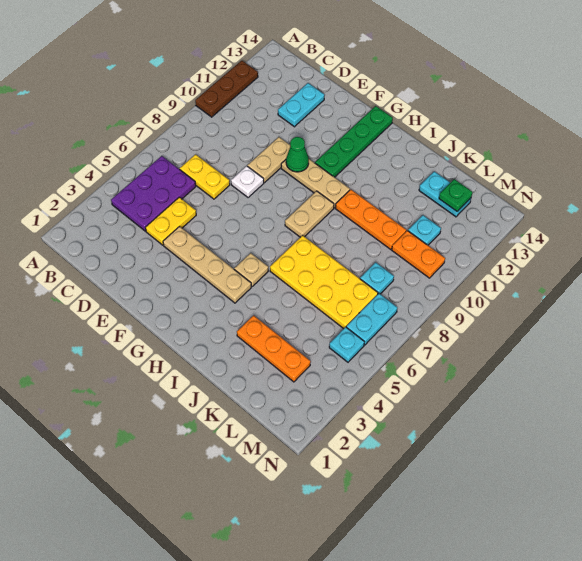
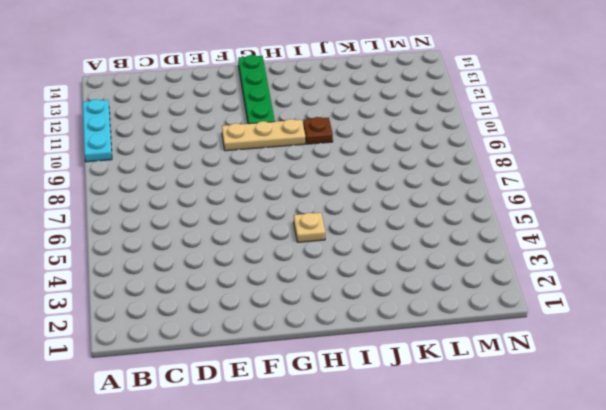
cyan plate A10:A12 level 1 -> brown plate A10:A12 level 1
brown plate I10 level 1 -> orange plate I10:K10 level 1
none -> purple plate B4:C6 level 1
none -> yellow plate C7:D7 level 1
none -> yellow plate D4:D5 level 1

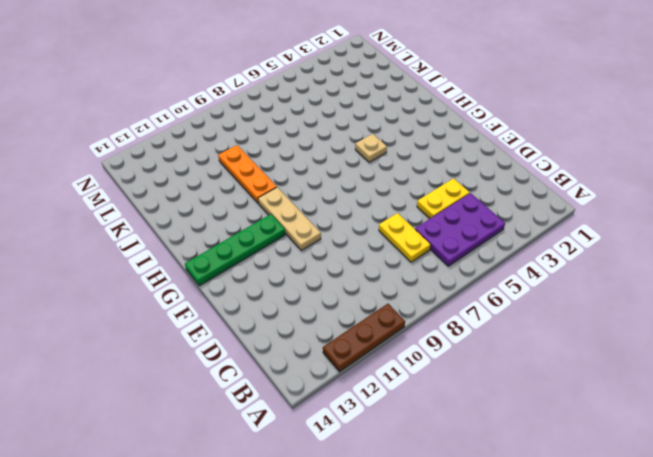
none -> cyan plate D12:D13 level 1
none -> tan plate E4:H4 level 1
none -> white plate E8 level 1

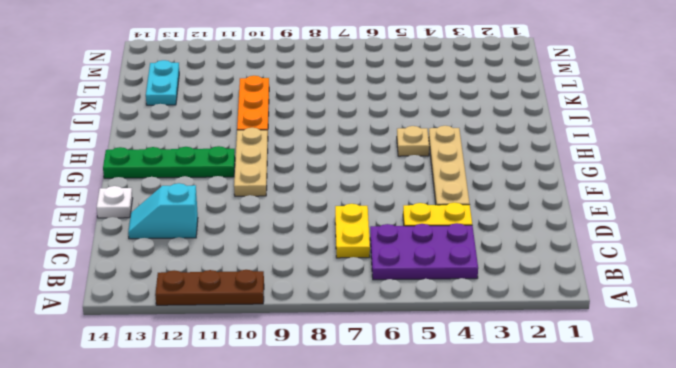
cyan slope D12:D13 level 1 top 12 -> cyan plate D12:D13 level 1
white plate E14 level 1 -> white plate E8 level 1
none -> tan plate E9:E10 level 1
none -> tan plate H8:H9 level 1
none -> yellow plate I6:L7 level 1

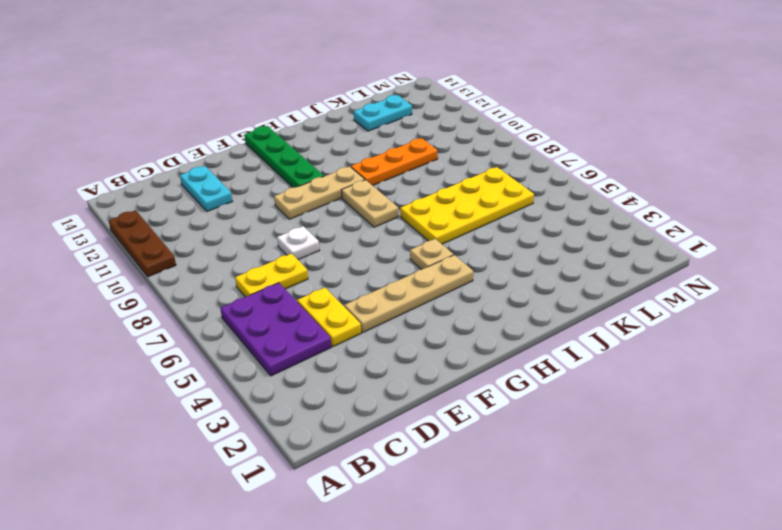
none -> tan plate E9:E10 level 1
none -> orange plate J3:L3 level 1
none -> cyan plate L8 level 1

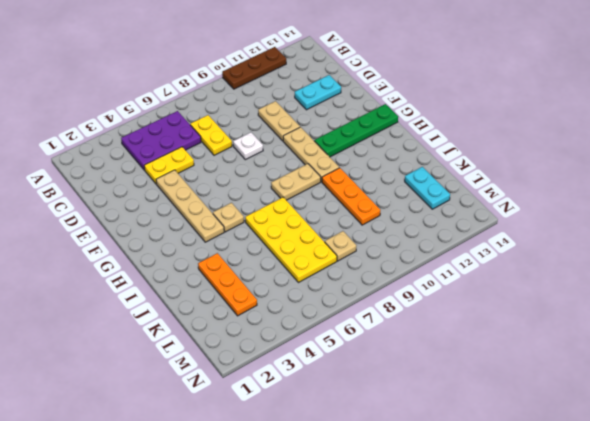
tan plate D10:E10 level 1 -> tan plate E9:E10 level 1
tan plate L8 level 1 -> cyan plate L8 level 1
none -> orange plate L10:M10 level 1
none -> cyan plate L11 level 1
none -> cyan plate M5 level 1

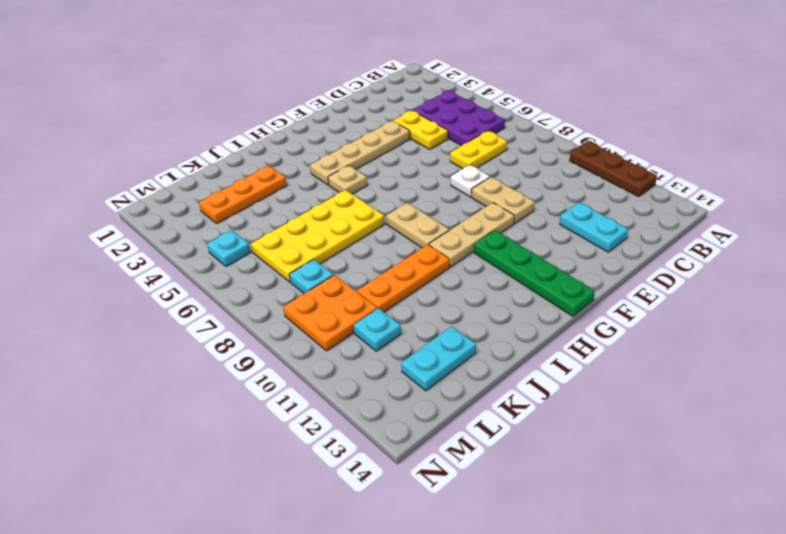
orange plate L9:M10 level 1 -> orange plate L10:M10 level 1
none -> cyan plate M6:M7 level 1
none -> green cone F10 level 2
none -> green plate L13 level 2

